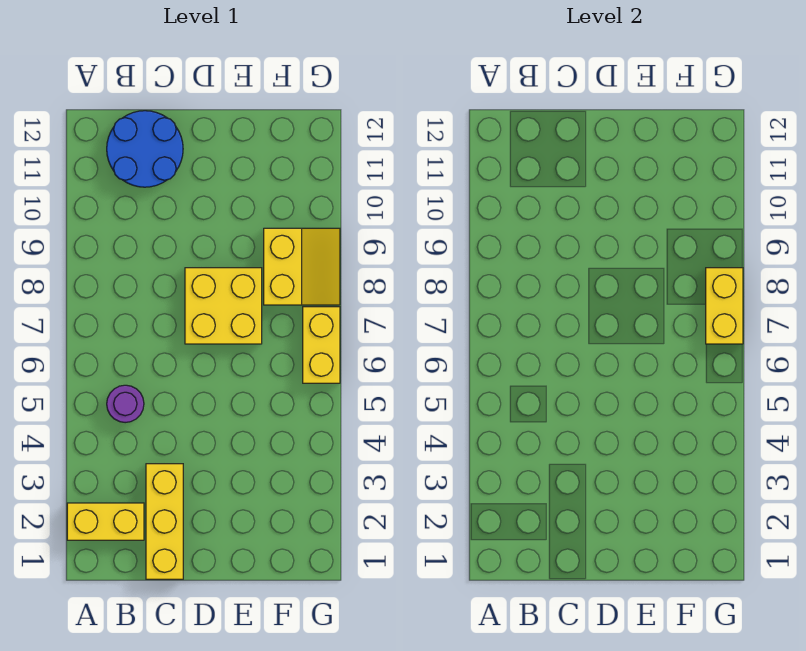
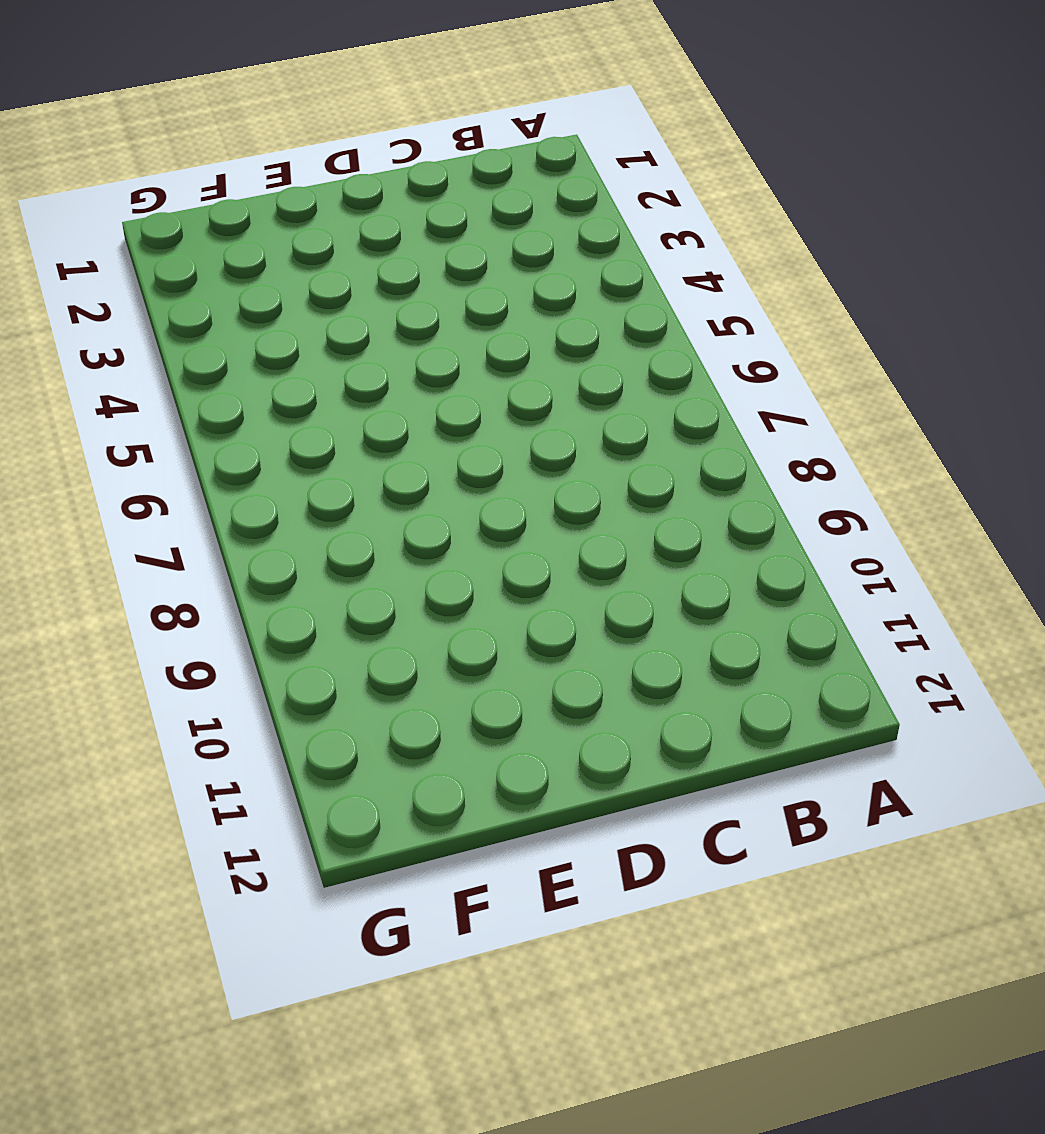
none -> yellow brick A2:B2 level 1
none -> purple round brick B5 level 1

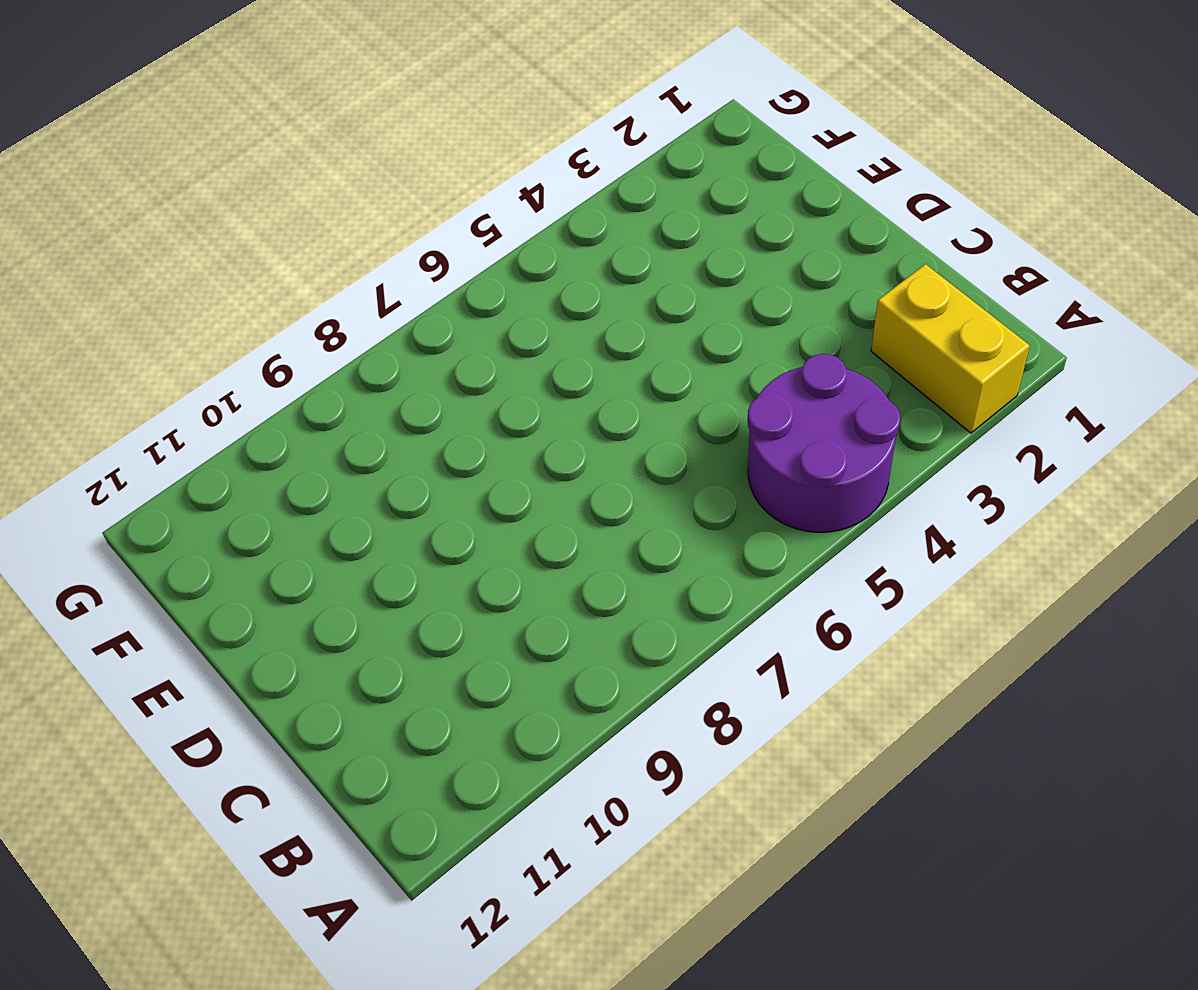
purple round brick A4:B5 level 1 -> purple round brick B5 level 1
none -> blue round brick B11:C12 level 1
none -> yellow brick C1:C3 level 1

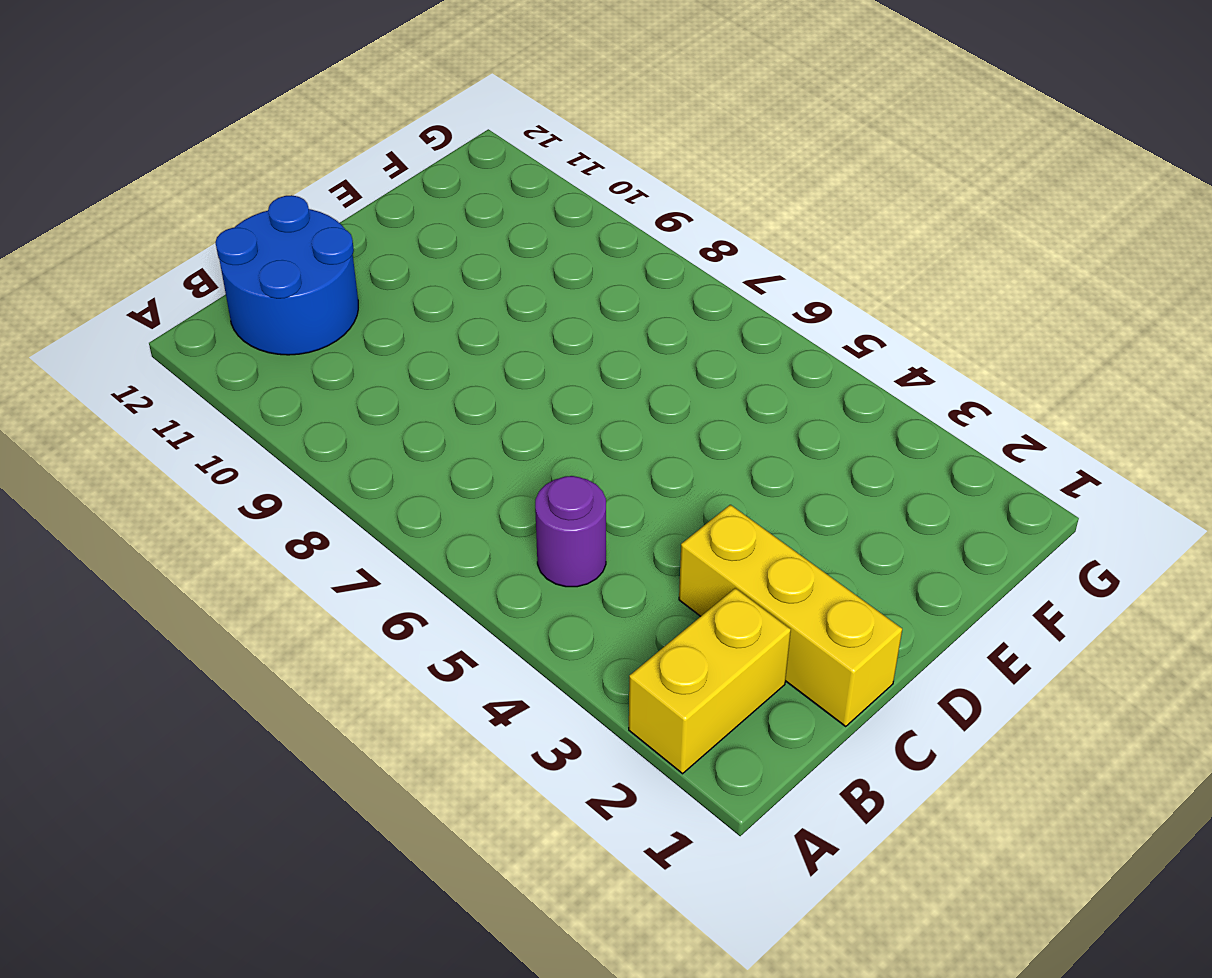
none -> yellow brick D7:E8 level 1
none -> yellow slope F8:G9 level 1 top F

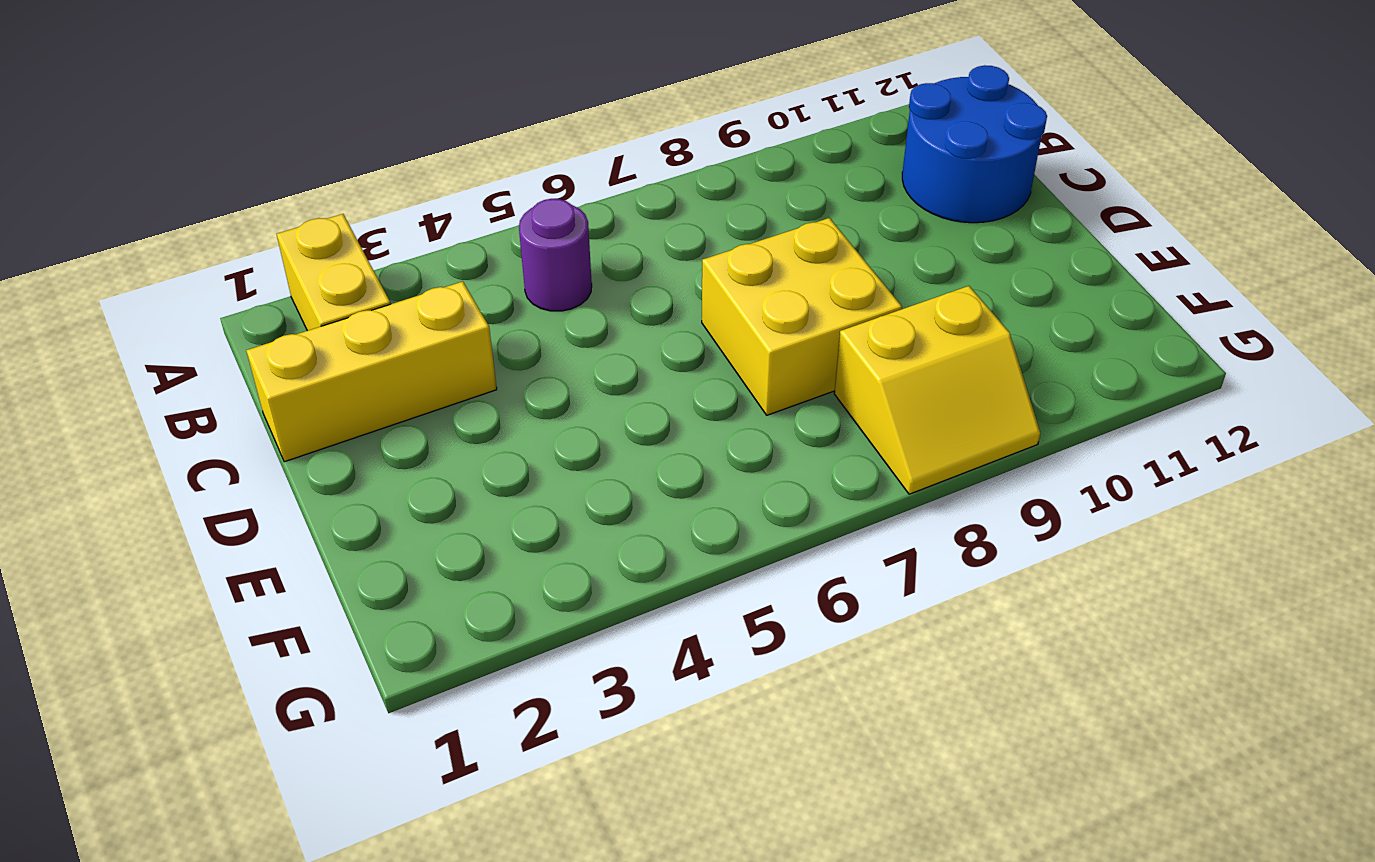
none -> yellow brick G6:G7 level 1
none -> yellow brick G7:G8 level 2

